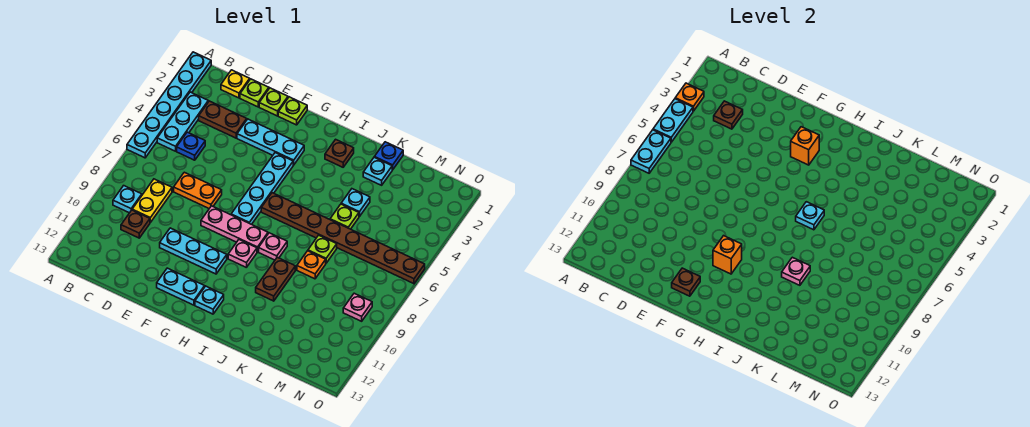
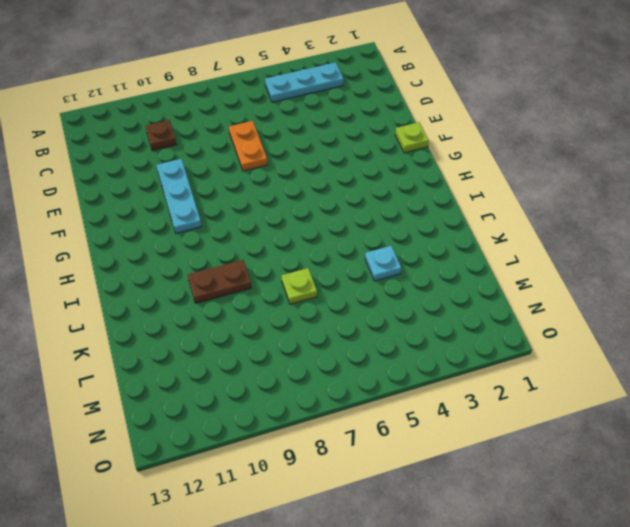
none -> cyan plate A1:A6 level 1
none -> cyan plate B9 level 1
none -> yellow plate C1 level 1
none -> brown plate C3:D3 level 1

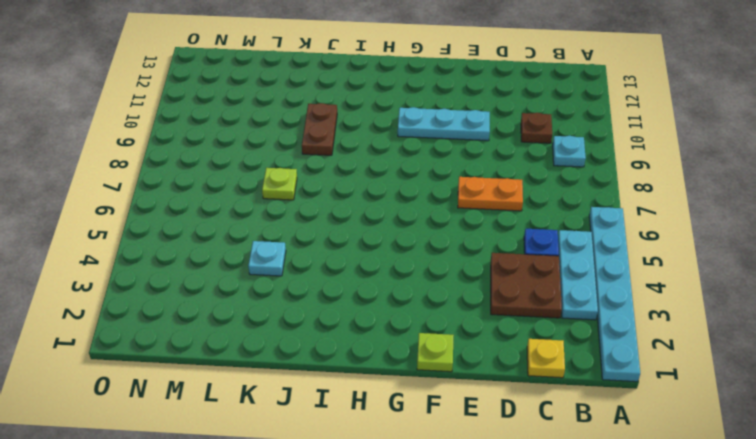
brown plate C3:D4 level 1 -> brown plate C3:D3 level 1
none -> yellow plate C8:C9 level 1
none -> lime plate D1 level 1
none -> lime plate E1 level 1
none -> cyan plate E3:G3 level 1

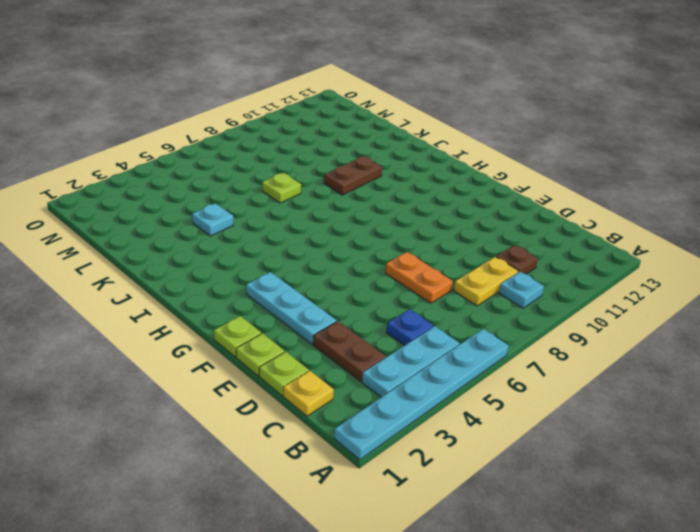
none -> cyan plate E10:G10 level 1
none -> pink plate F8:H8 level 1
none -> cyan plate F12:G12 level 1
none -> cyan plate G4:G7 level 1

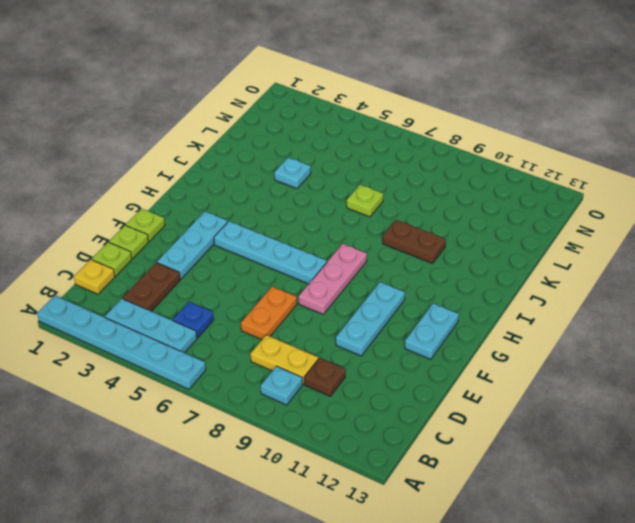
none -> brown plate H6:O6 level 1
none -> pink plate H9 level 1
none -> cyan plate H12 level 1
none -> brown plate I2 level 1

